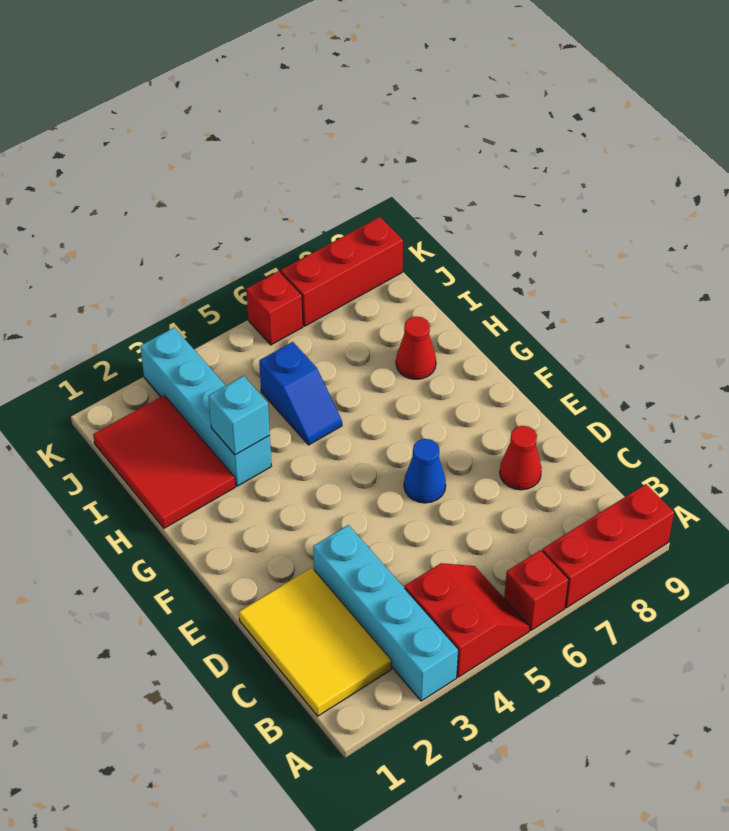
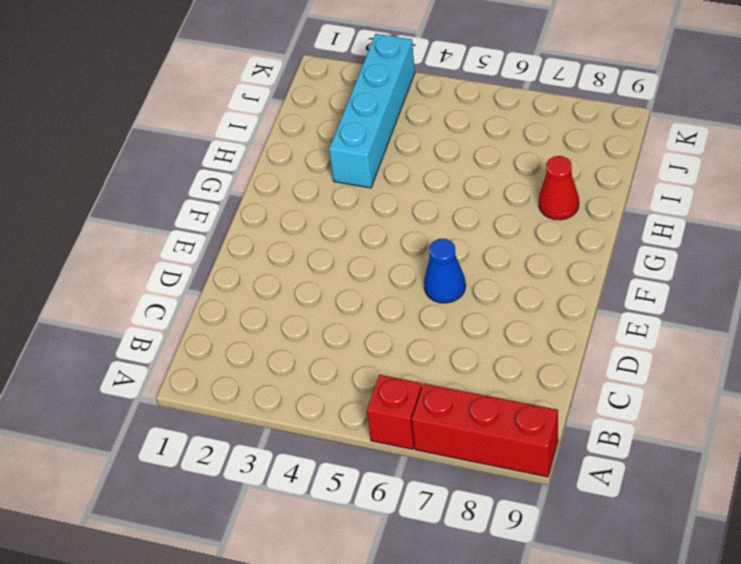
none -> cyan brick A3:D3 level 1
none -> red slope A4:B5 level 1 top 4
none -> yellow tile B1:D2 level 1

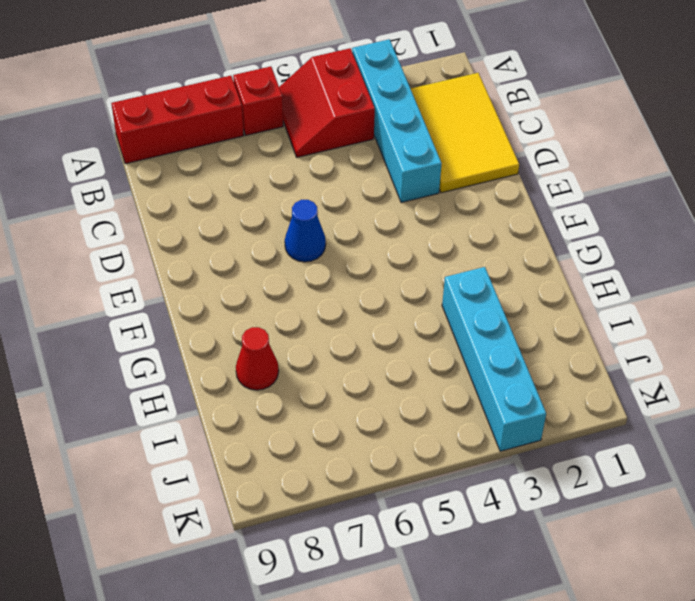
none -> red cone D8 level 1
none -> red tile H1:J2 level 1
none -> blue slope H5:I5 level 1 top I

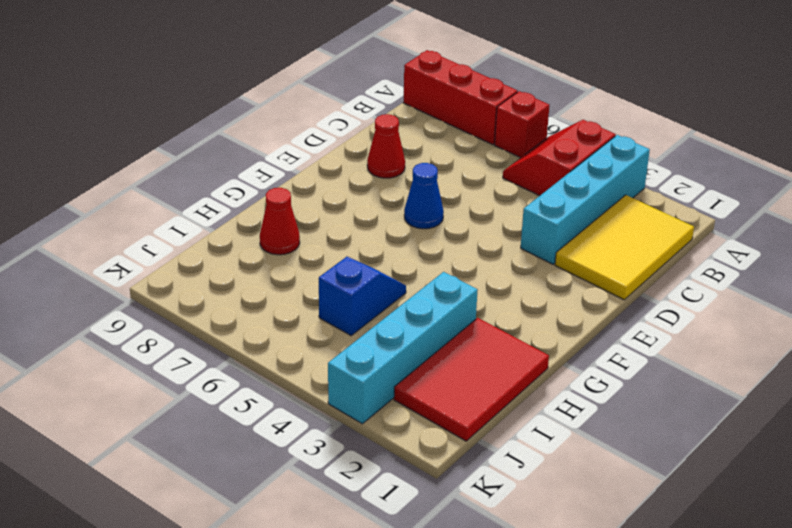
none -> red brick K6 level 1
none -> red brick K7:K9 level 1
none -> cyan brick H3 level 2

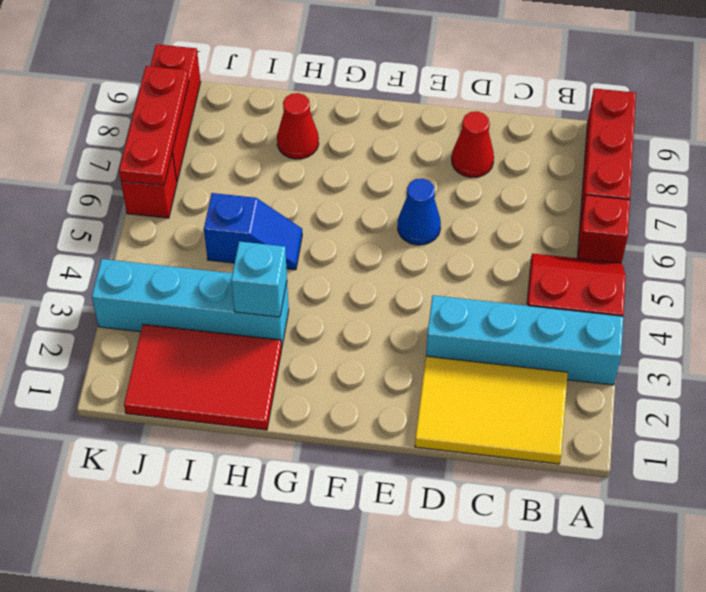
red plate K6:K8 level 2 -> none

